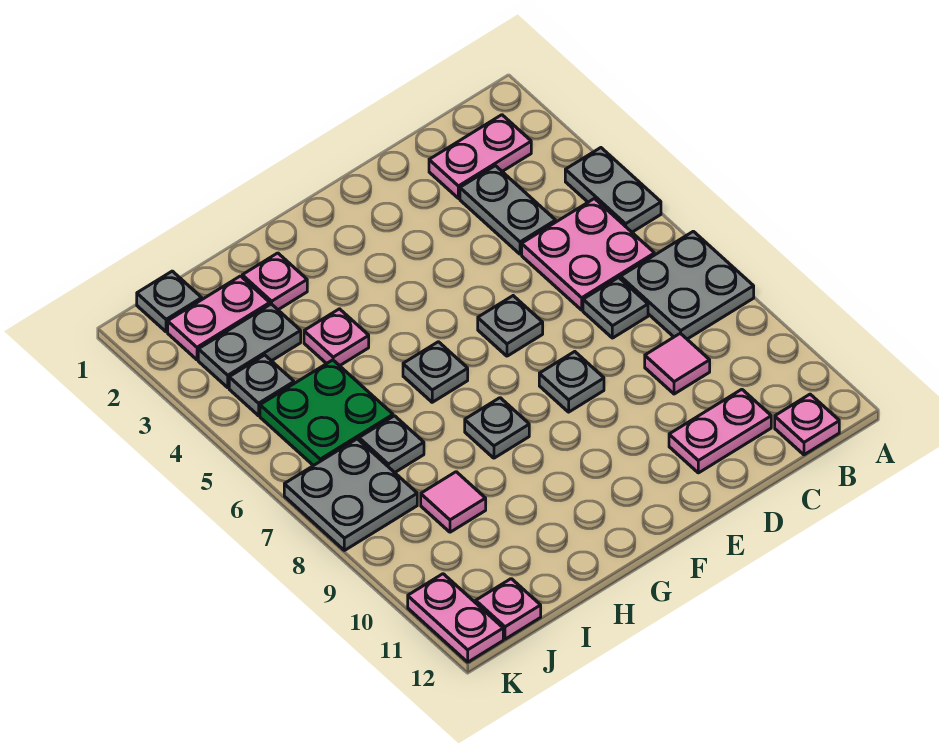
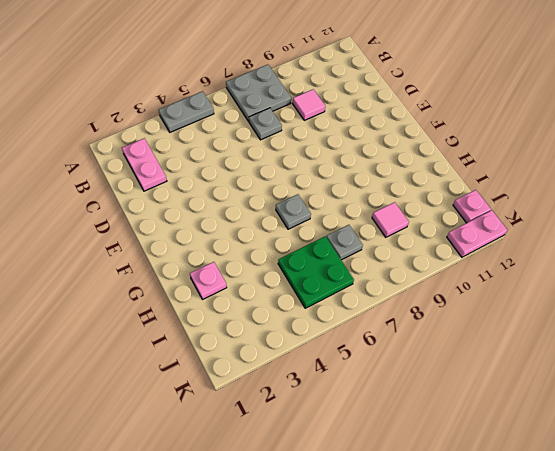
none -> pink plate B5:C6 level 1
none -> pink plate B12 level 1
none -> grey plate C3:C4 level 1

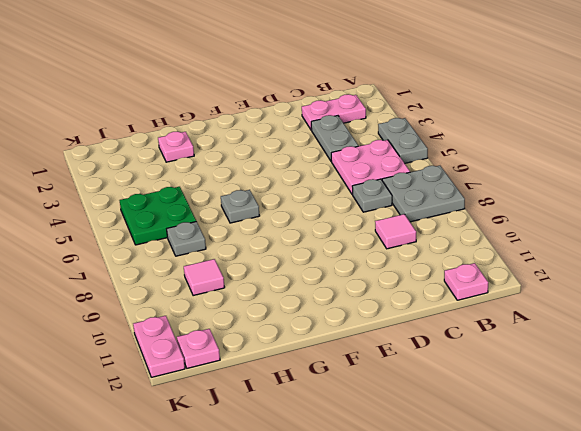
none -> pink plate C11:D11 level 1
none -> grey plate E6 level 1
none -> grey plate E8 level 1

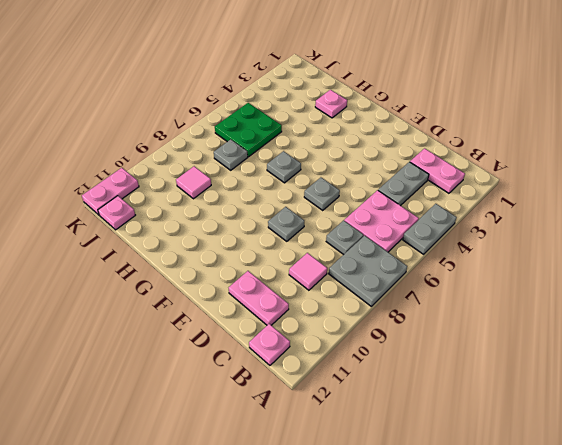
none -> grey plate G8 level 1
none -> pink plate H4 level 1
none -> pink plate I2:J2 level 1

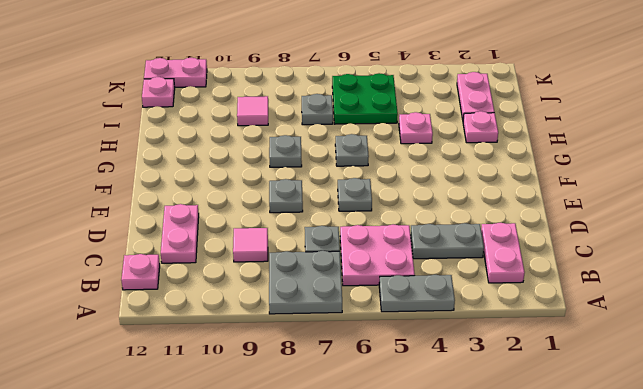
none -> grey plate I3:J3 level 1
none -> grey plate J1 level 1
none -> grey plate J4 level 1

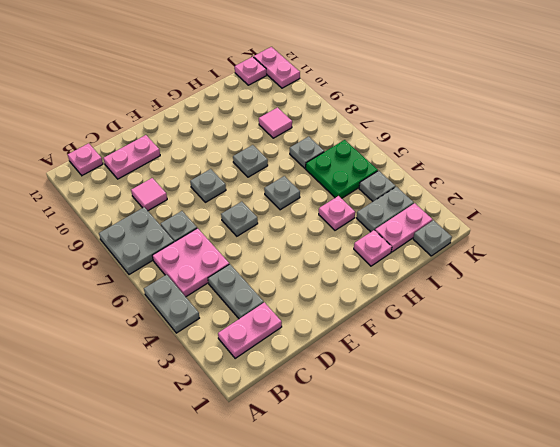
none -> grey plate J7:K8 level 1

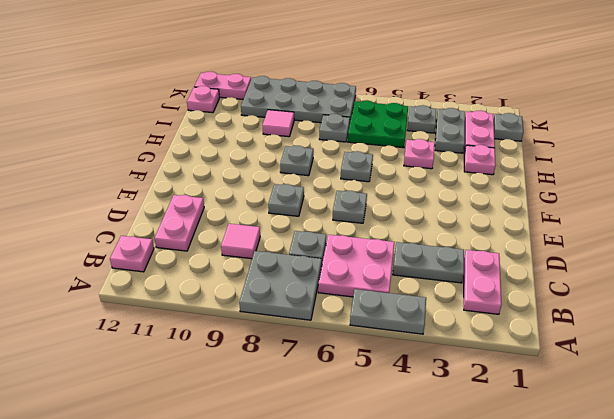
grey plate J7:K10 level 1 -> grey plate J7:K8 level 1

